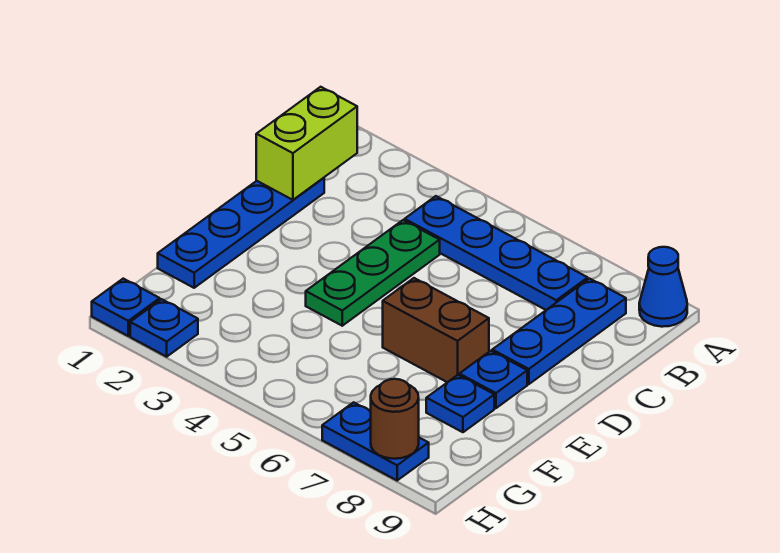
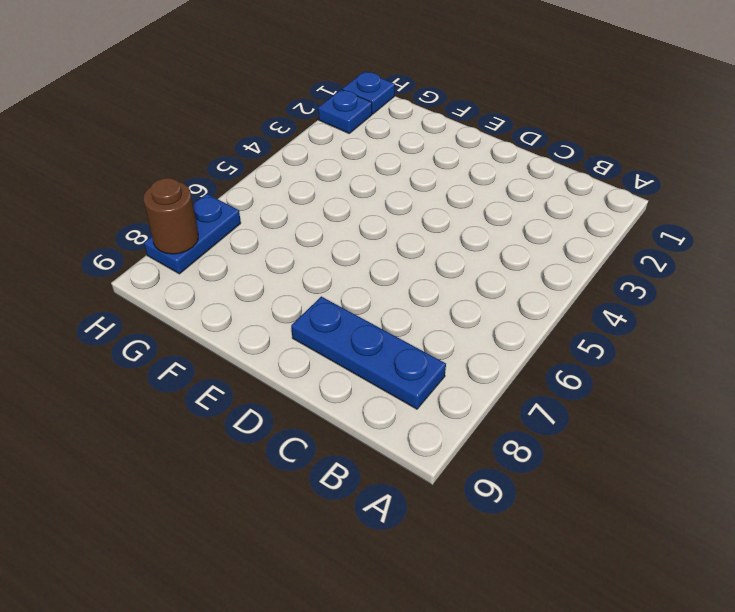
none -> blue cone A9 level 1
none -> blue plate B4:B7 level 1
none -> blue plate C1:F1 level 1

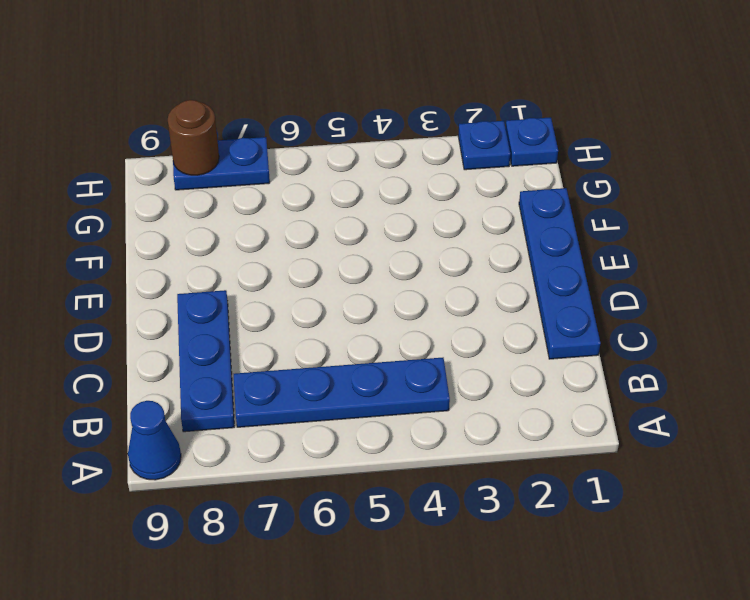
none -> green plate C4:E4 level 1
none -> brown brick E6:E7 level 1
none -> blue plate E8 level 1

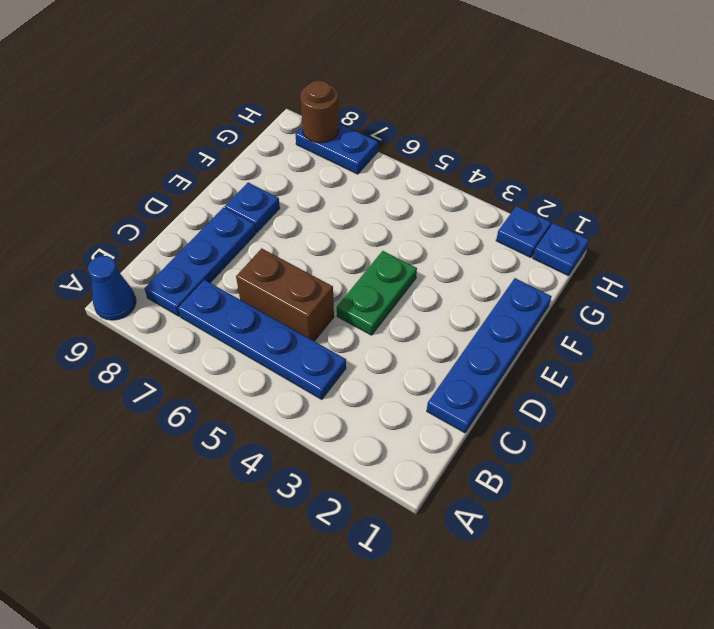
brown brick C5:C6 level 1 -> brown brick E6:E7 level 1
green plate D4:E4 level 1 -> green plate C4:E4 level 1
none -> blue plate F8 level 1
none -> lime brick B1:C1 level 2

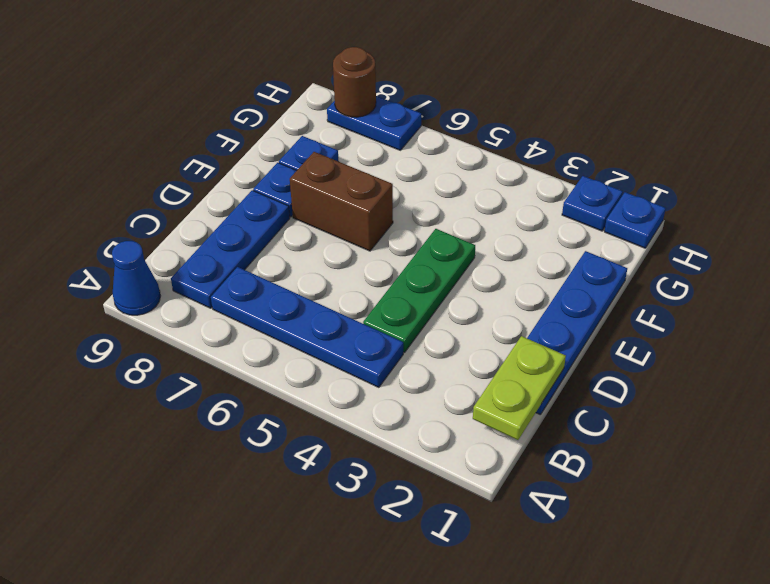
lime plate B1:C1 level 2 -> lime brick B1:C1 level 2

